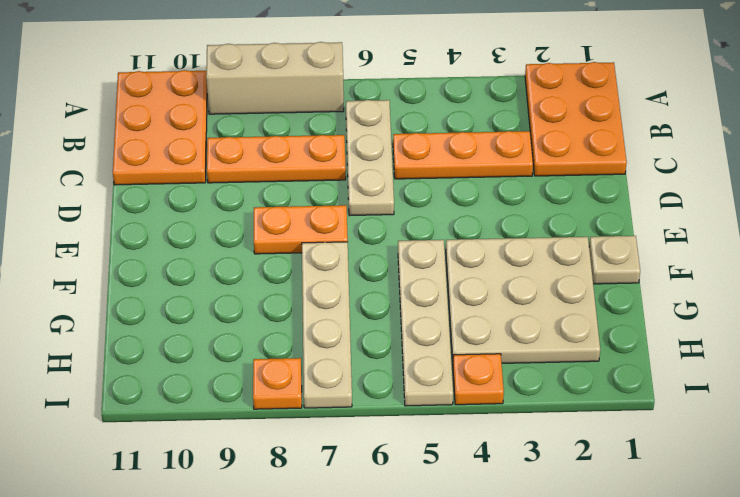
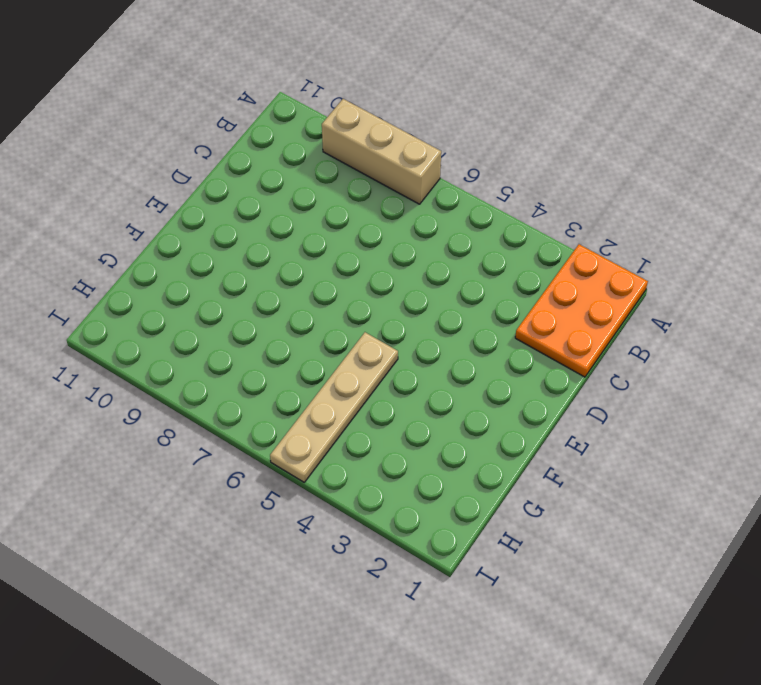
none -> orange plate A10:C11 level 1
none -> tan plate B6:D6 level 1
none -> orange plate C3:C5 level 1

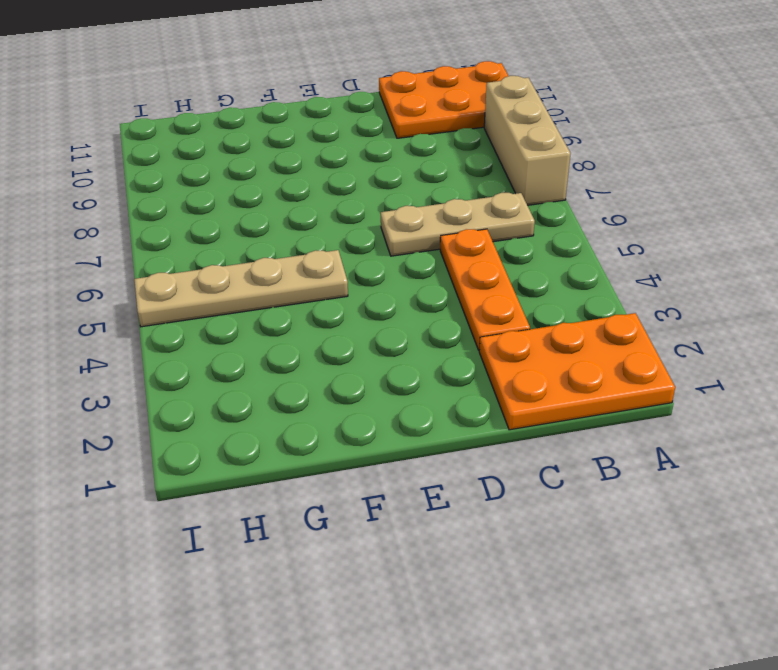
none -> orange plate C7:C9 level 1
none -> orange plate E7:E8 level 1
none -> tan plate F1 level 1

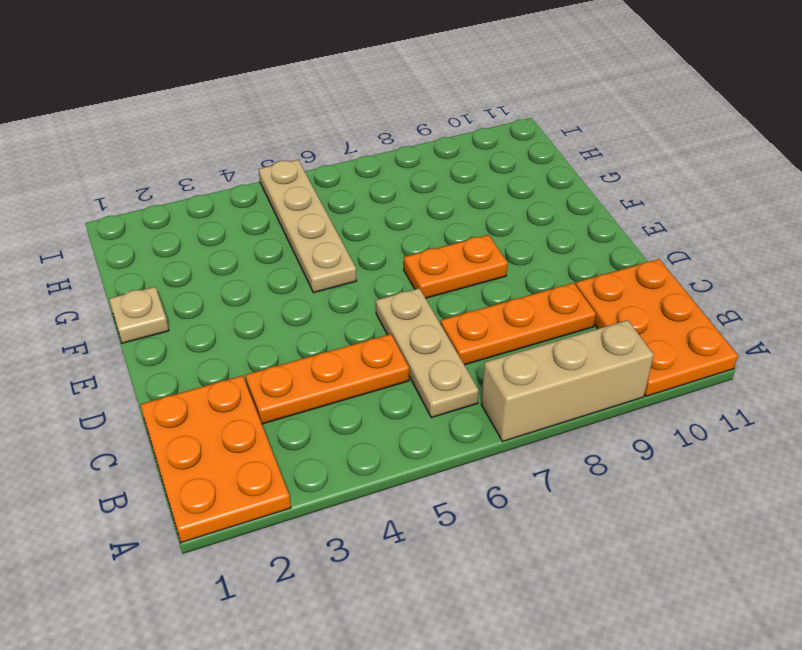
none -> tan plate F2:H4 level 1
none -> tan plate F7:I7 level 1
none -> orange plate I4 level 1

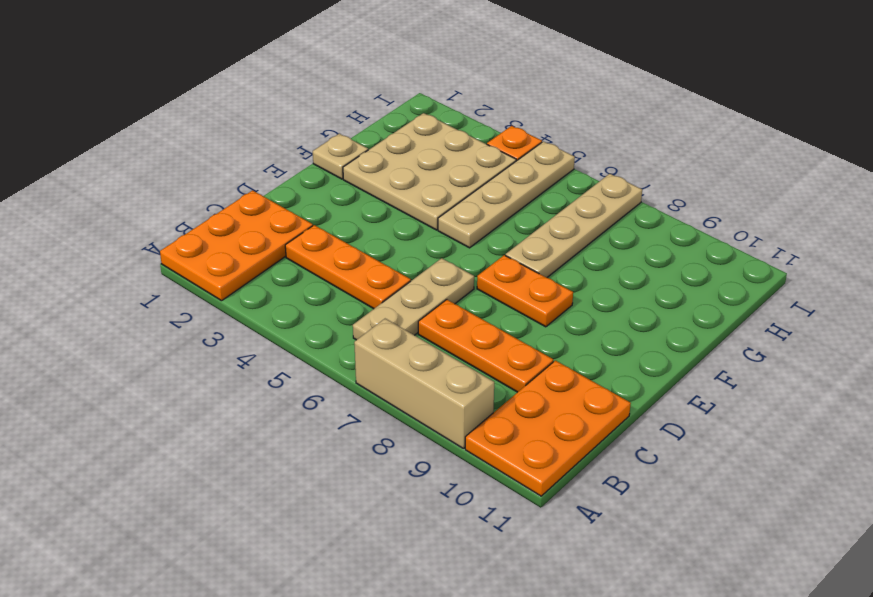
none -> orange plate I8 level 1

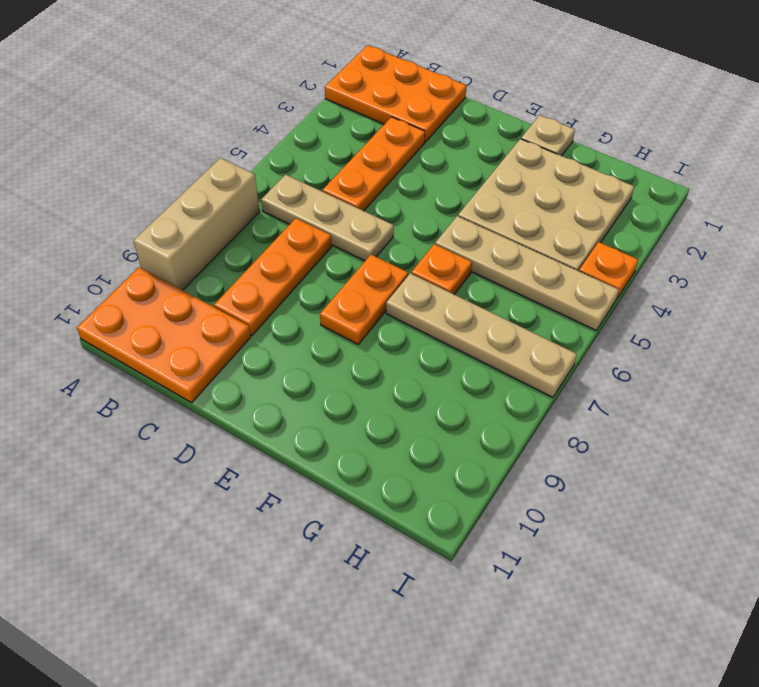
orange plate F6 level 1 -> orange plate I8 level 1

